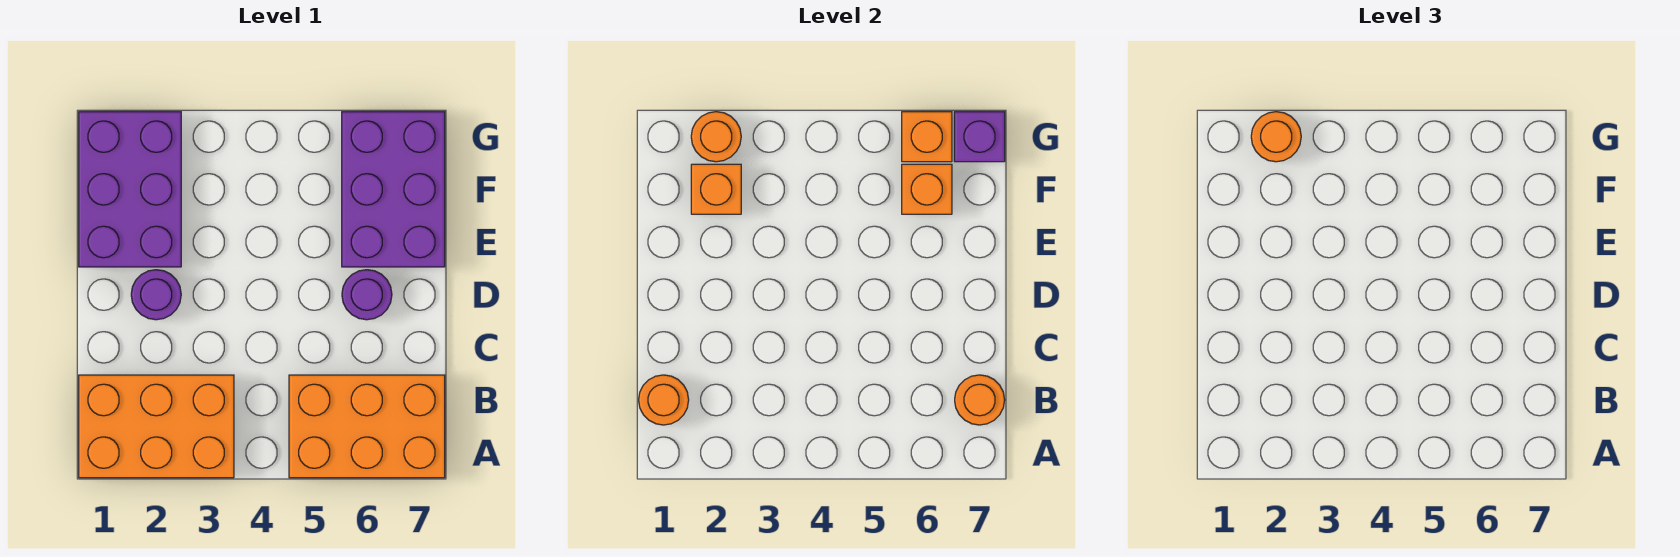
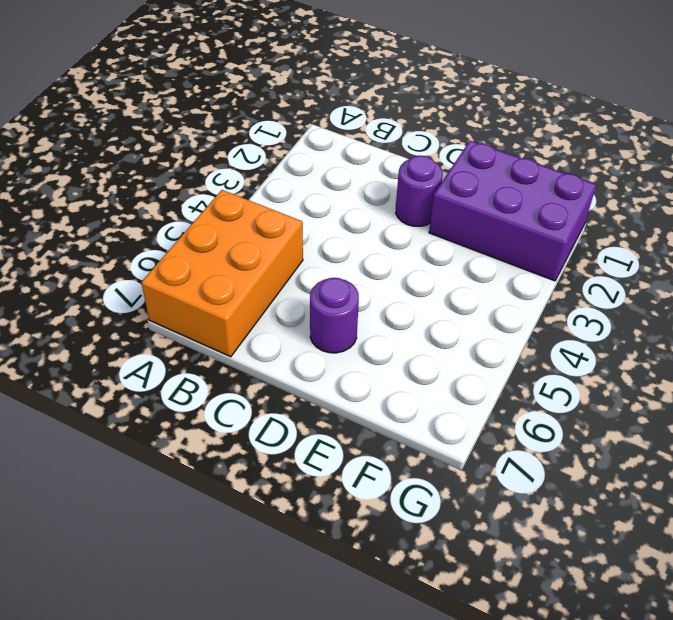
none -> orange brick A1:B3 level 1
none -> purple brick E6:G7 level 1
none -> orange round brick B1 level 2

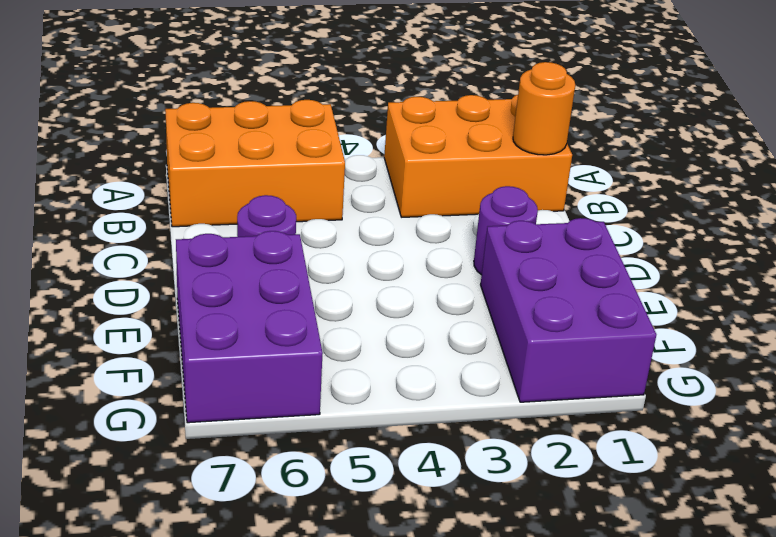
none -> orange round brick B7 level 2
none -> orange brick F2 level 2
none -> orange brick F6 level 2

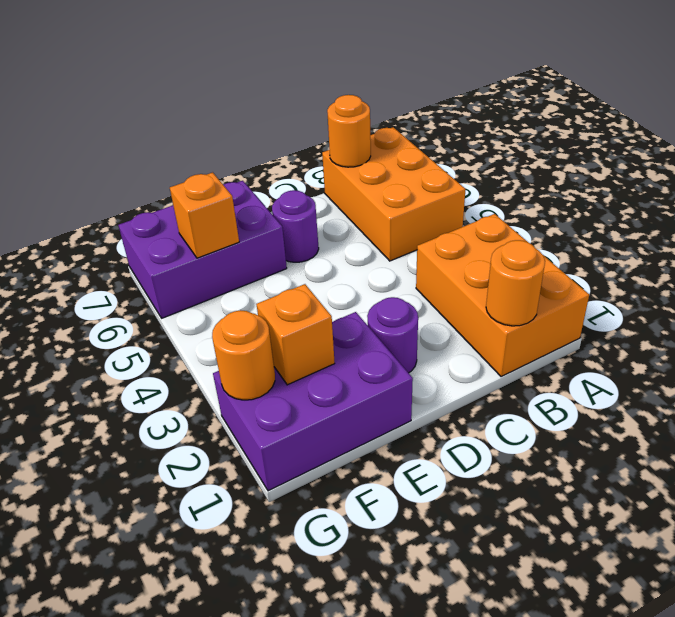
none -> orange brick G6 level 2
none -> purple brick G7 level 2
none -> orange round brick G2 level 3

